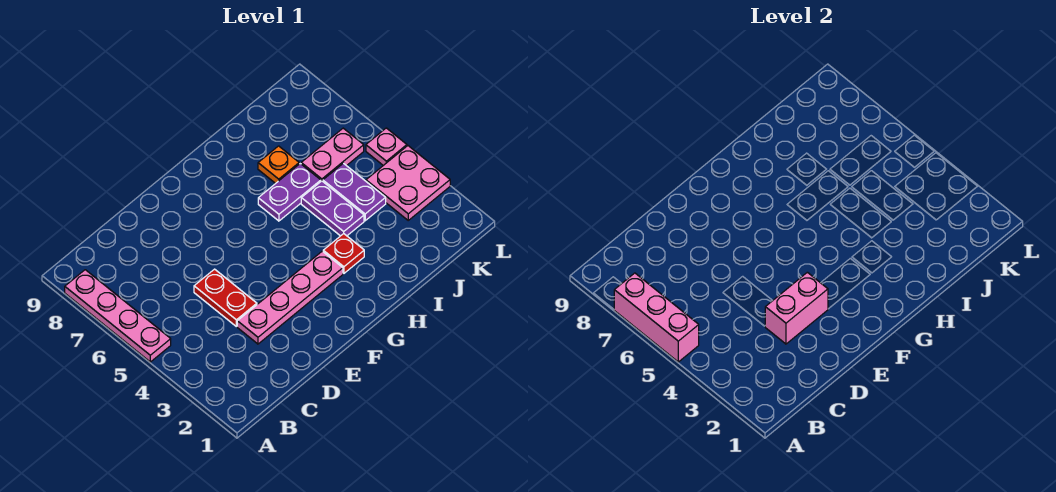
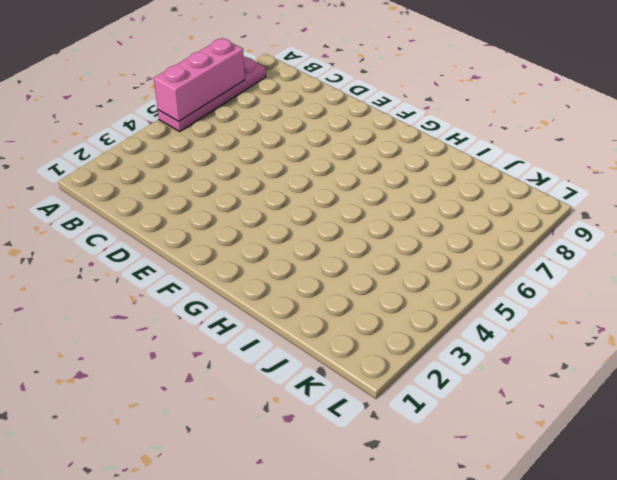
none -> pink plate D3:G3 level 1
none -> red plate D4:D5 level 1
none -> red plate H3 level 1

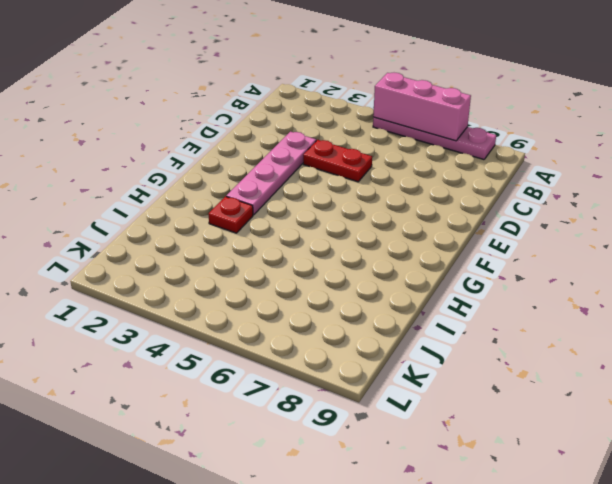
none -> purple plate H6:I6 level 1
none -> purple plate I4:I5 level 1
none -> orange plate I7 level 1

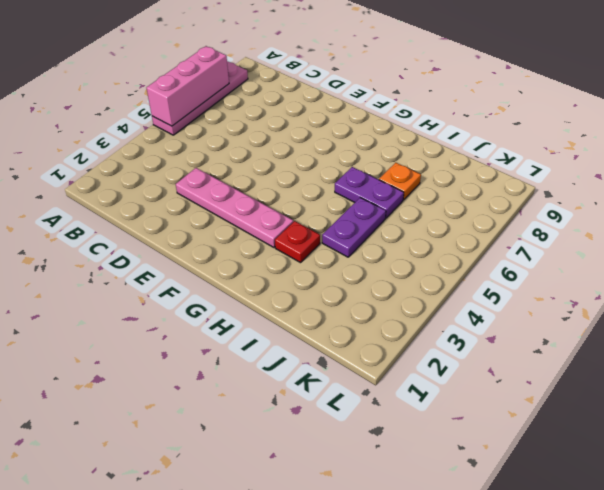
none -> red plate D4:D5 level 1
none -> purple plate J4:J5 level 1
none -> pink plate J6:K6 level 1

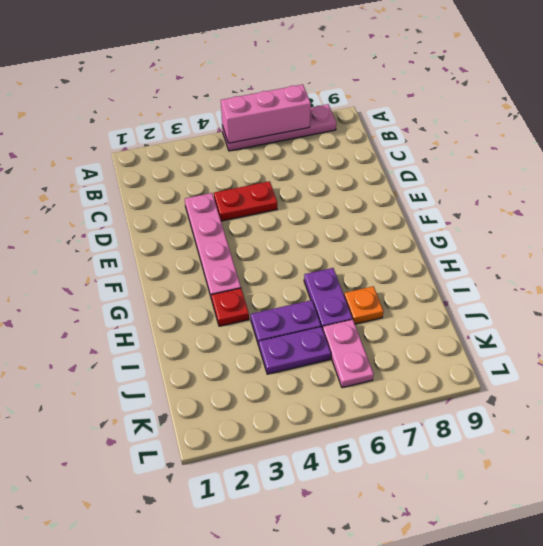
none -> pink plate K3:L4 level 1
none -> pink plate L5 level 1
none -> pink brick D3:E3 level 2

